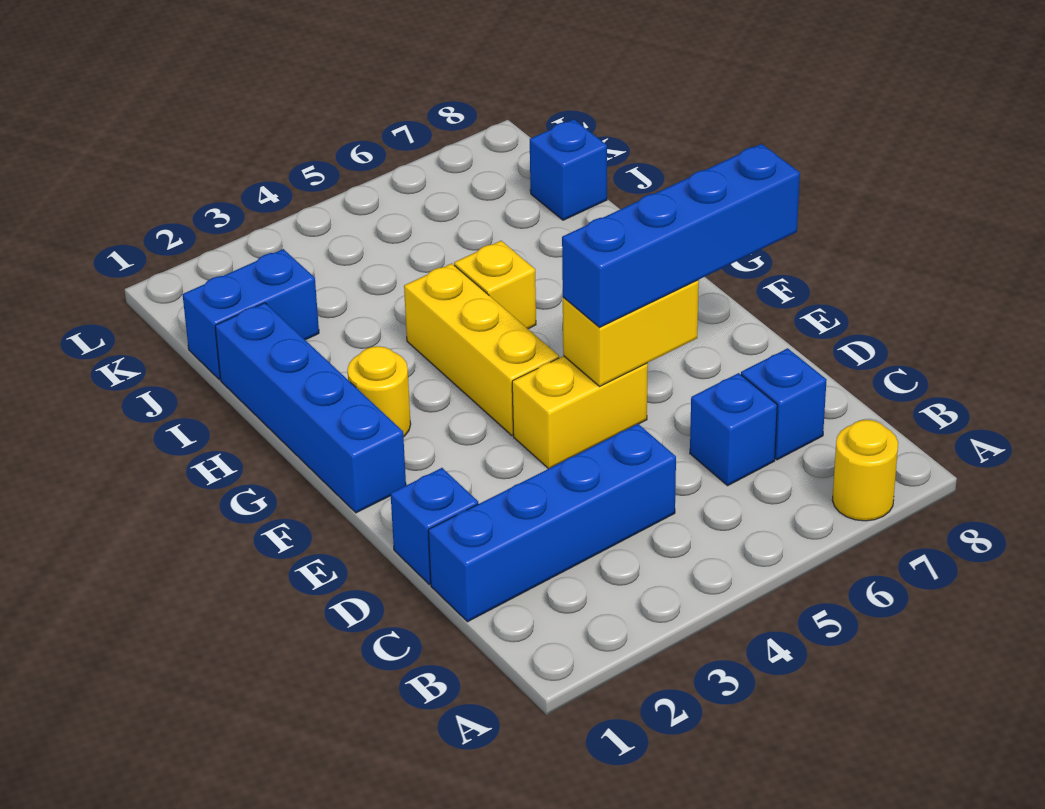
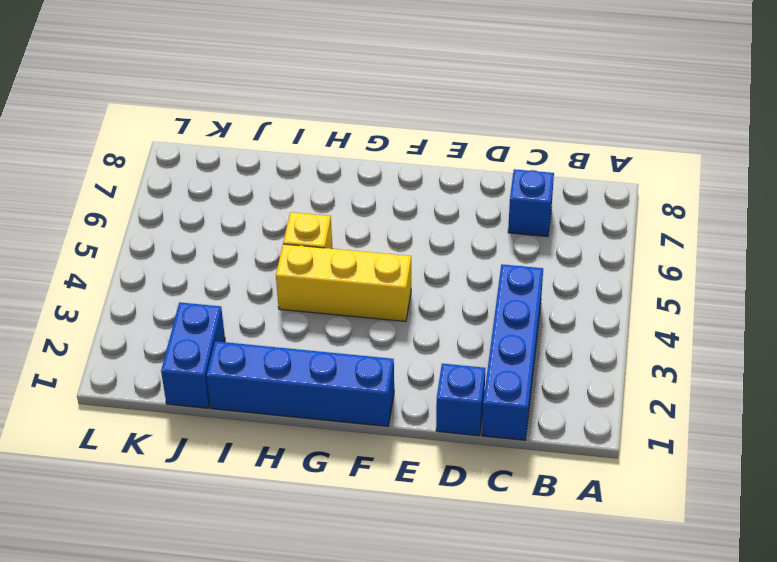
none -> yellow round brick A7 level 1
none -> blue brick C6 level 1
none -> yellow brick E4:E5 level 1

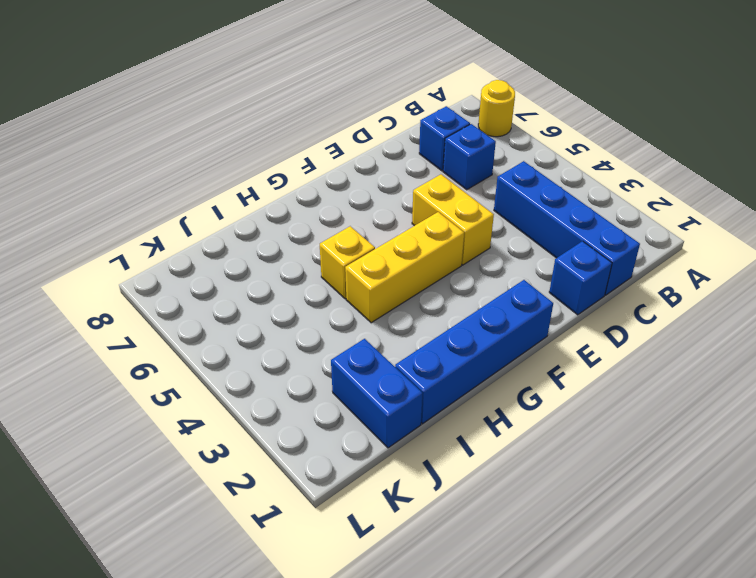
none -> yellow round brick G2 level 1
none -> blue brick J8 level 1
none -> yellow brick E5:E6 level 2

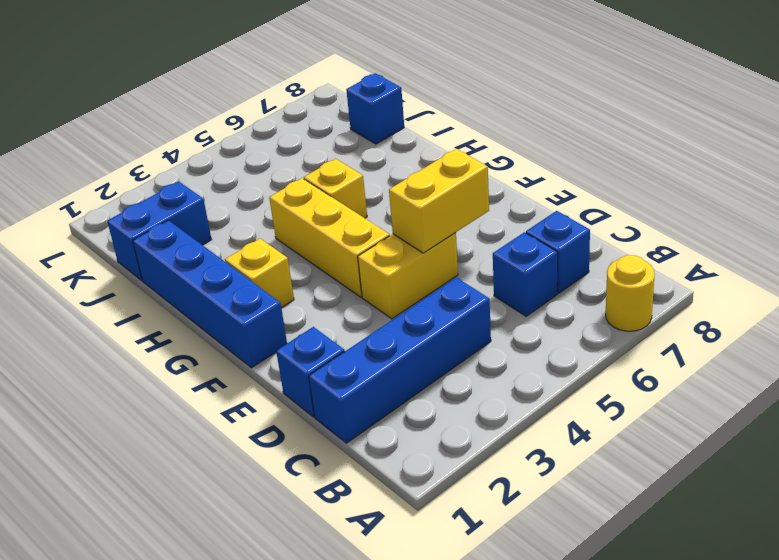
yellow brick G2 level 1 -> yellow round brick G2 level 1
none -> blue brick E5:E8 level 3

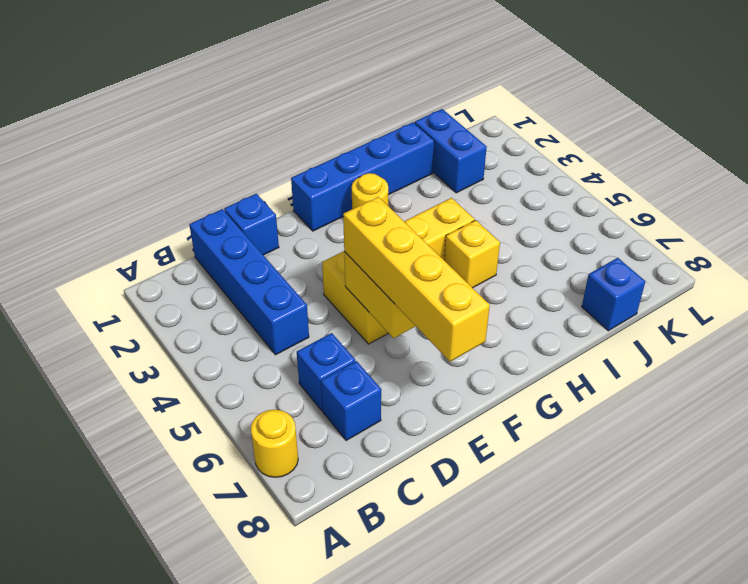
yellow brick E5:E8 level 3 -> blue brick E5:E8 level 3

